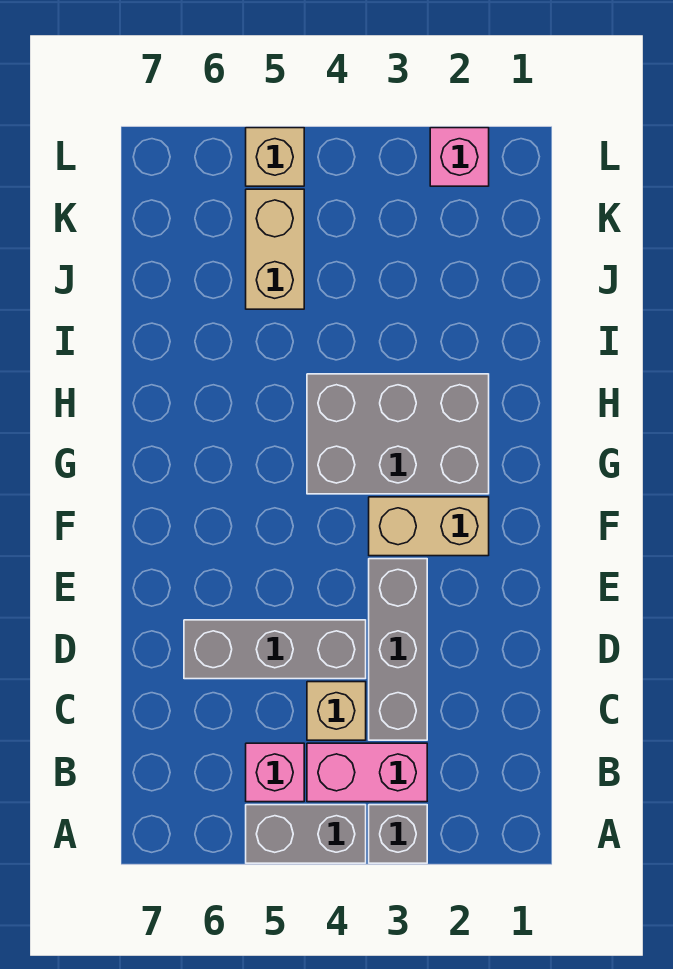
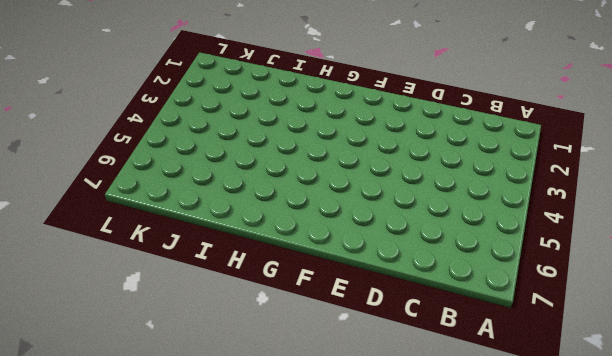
none -> grey brick A3 level 1
none -> grey brick A4:A5 level 1
none -> pink brick B3:B4 level 1

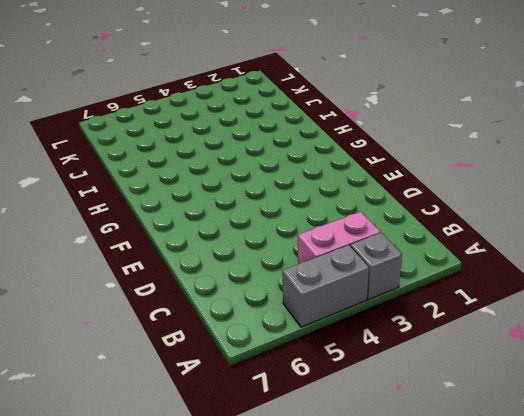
none -> pink brick B5 level 1
none -> grey brick C3:E3 level 1
none -> tan brick C4 level 1

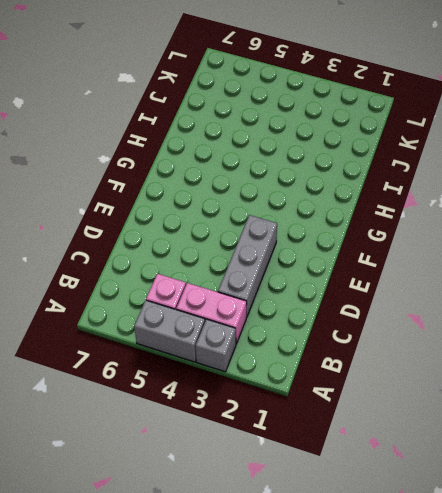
none -> tan brick C4 level 1
none -> grey brick D4:D6 level 1
none -> tan brick F2:F3 level 1

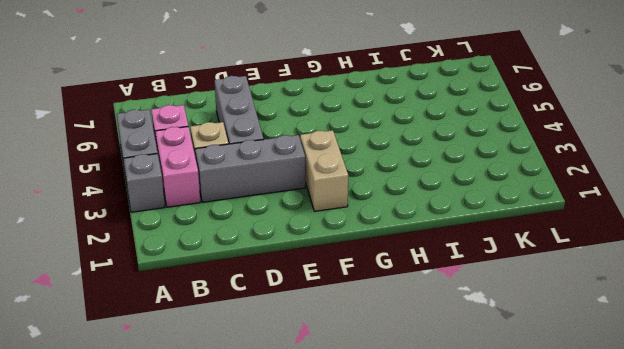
none -> grey brick G2:H4 level 1
none -> tan brick J5:K5 level 1
none -> pink brick L2 level 1

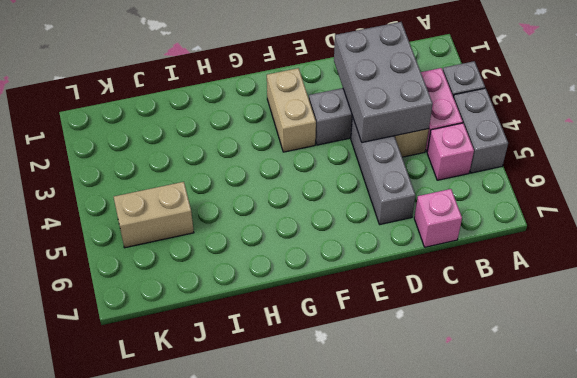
grey brick C2:D4 level 2 -> grey brick G2:H4 level 1
pink brick C7 level 1 -> pink brick L2 level 1
none -> tan brick L5 level 1

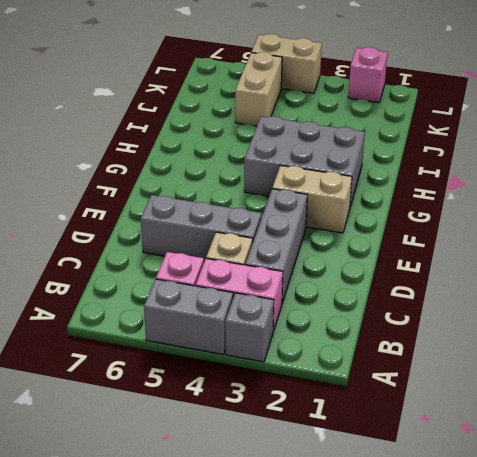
tan brick L4:L5 level 1 -> tan brick L5 level 1

